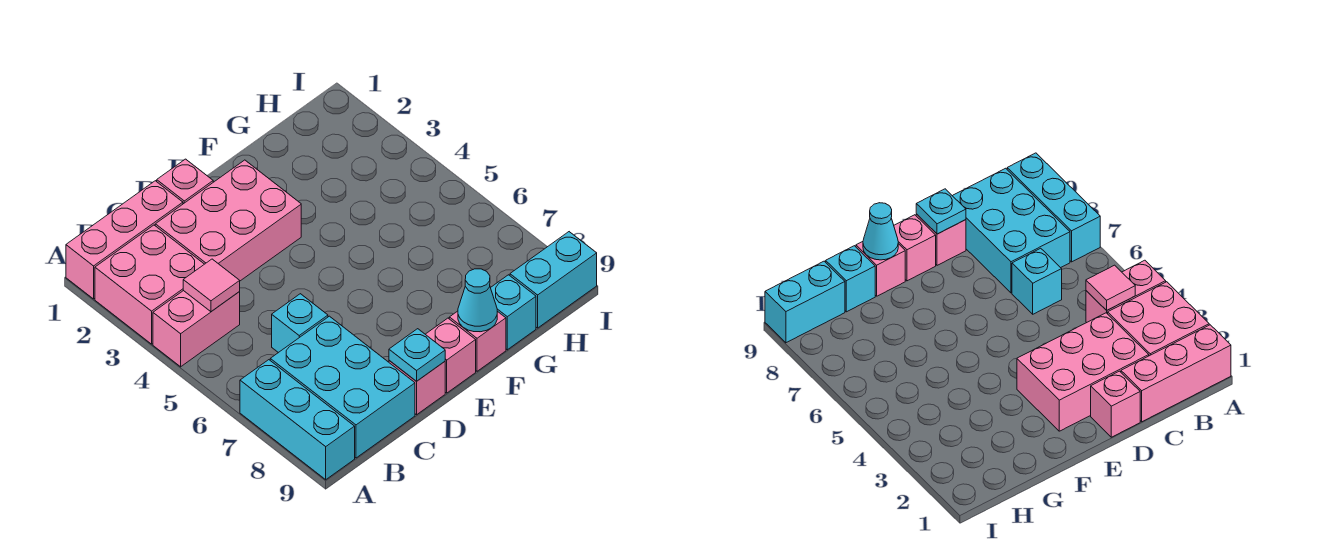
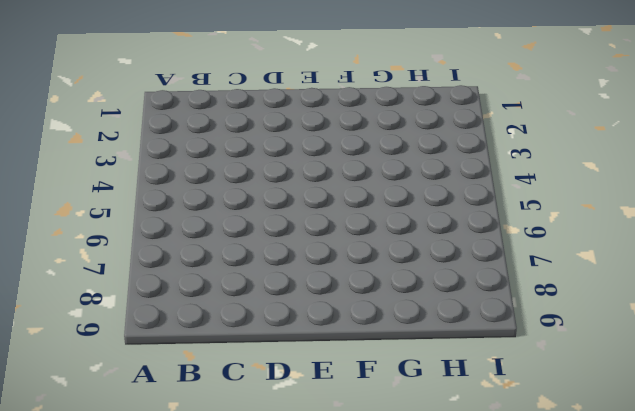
none -> pink brick A1:C1 level 1
none -> pink brick A2:B3 level 1
none -> pink brick A4:B4 level 1

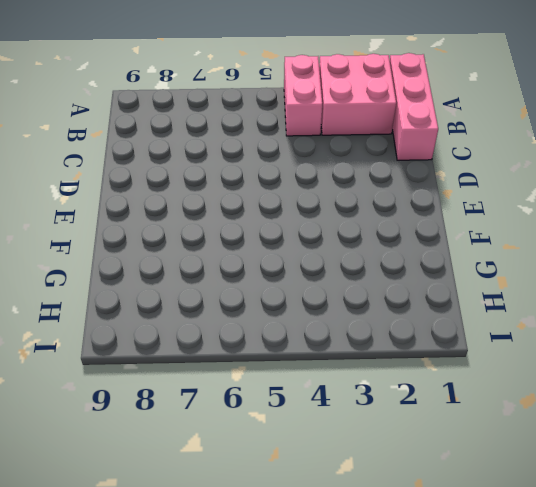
none -> cyan brick A7:A9 level 1
none -> cyan brick B7:C9 level 1
none -> pink brick C2:E3 level 1

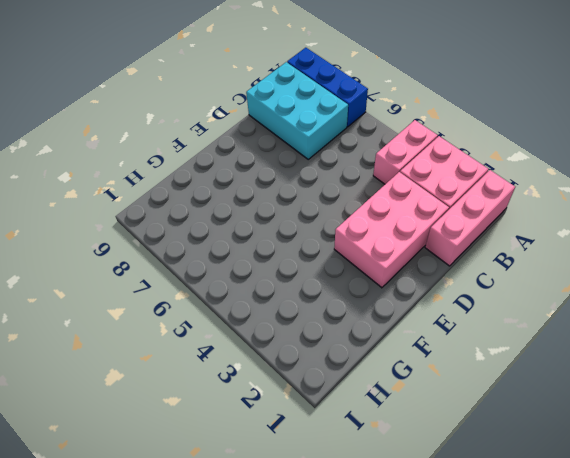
blue brick A7:A9 level 1 -> cyan brick A7:A9 level 1
none -> cyan brick C6 level 1
none -> pink brick D1 level 1
none -> pink brick D9 level 1

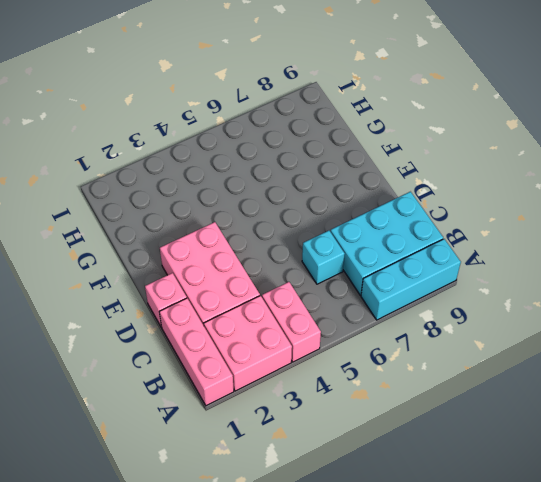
none -> pink brick D9 level 1
none -> pink brick E9 level 1
none -> pink brick F9 level 1

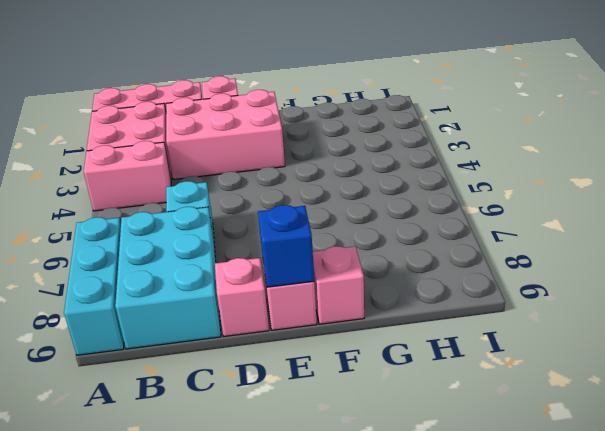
blue brick E9 level 2 -> none
none -> cyan brick G9 level 1
none -> cyan brick H9:I9 level 1
none -> pink tile B4 level 2

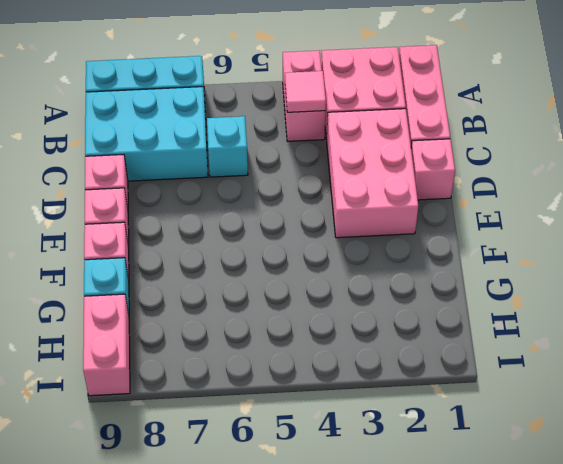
pink brick H9:I9 level 1 -> cyan brick H9:I9 level 1
none -> cyan plate D9 level 2
none -> cyan cone F9 level 2

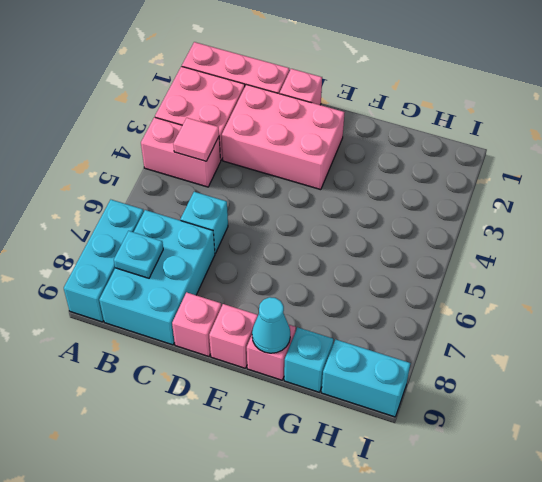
cyan plate B8 level 2 -> cyan plate D9 level 2

